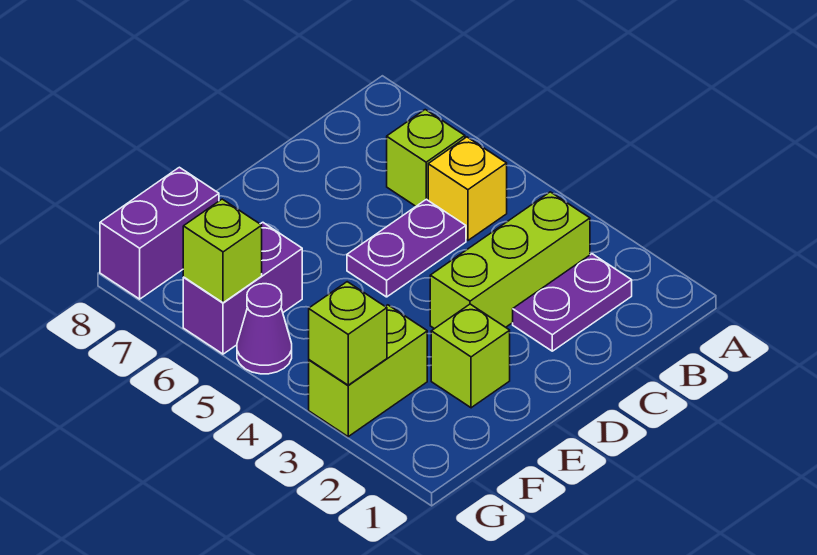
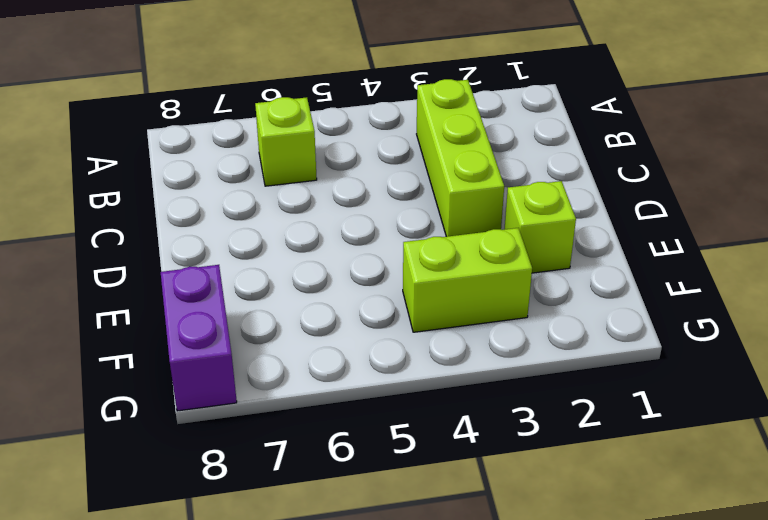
lime brick F3:F4 level 1 -> lime brick F3:G3 level 1
none -> purple plate B2:C2 level 1
none -> yellow brick B5 level 1
none -> purple plate C5:D5 level 1

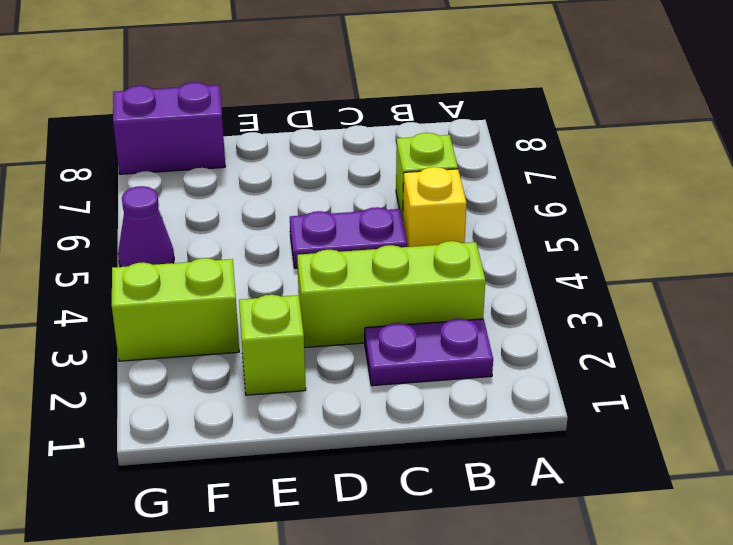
none -> purple brick F6:G6 level 1
none -> lime brick G3 level 2
none -> lime brick G6 level 2

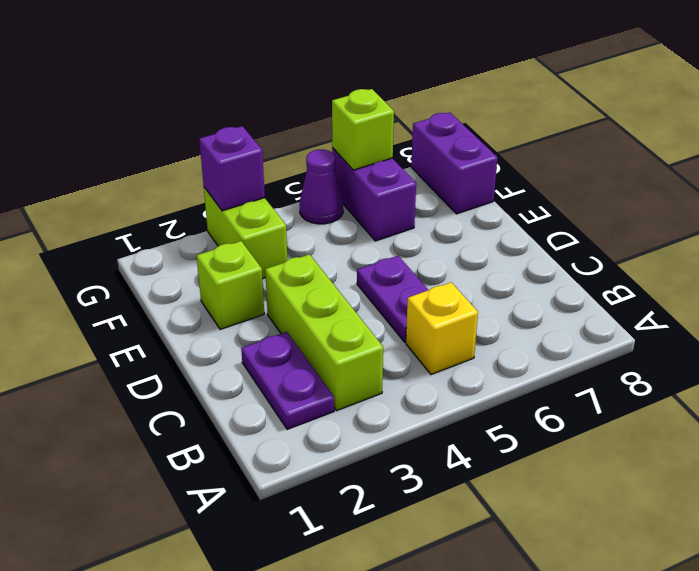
purple brick G3 level 2 -> lime brick G3 level 2
none -> lime brick B6 level 1

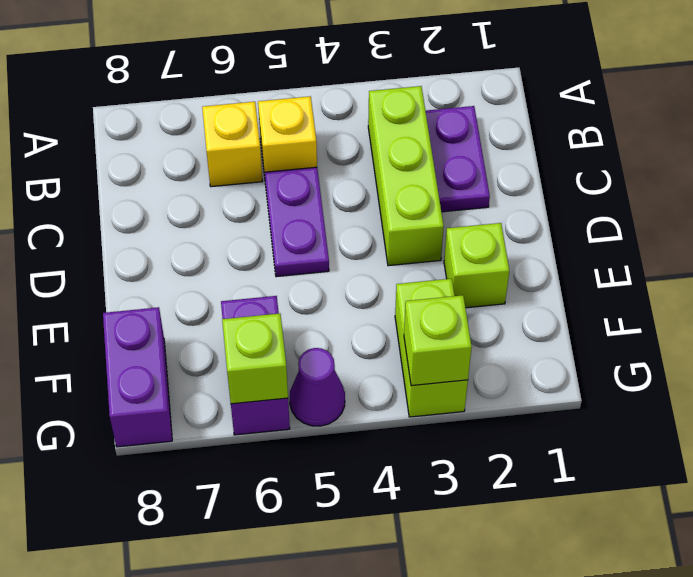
yellow brick B6 level 1 -> lime brick B6 level 1

